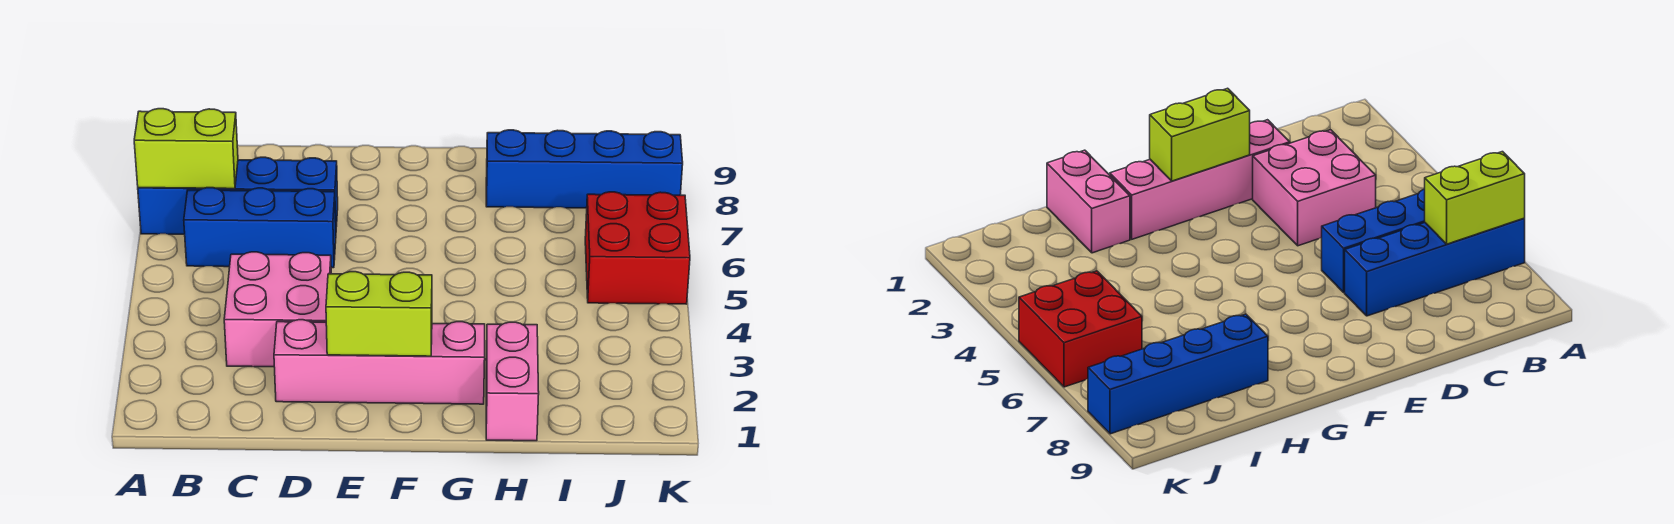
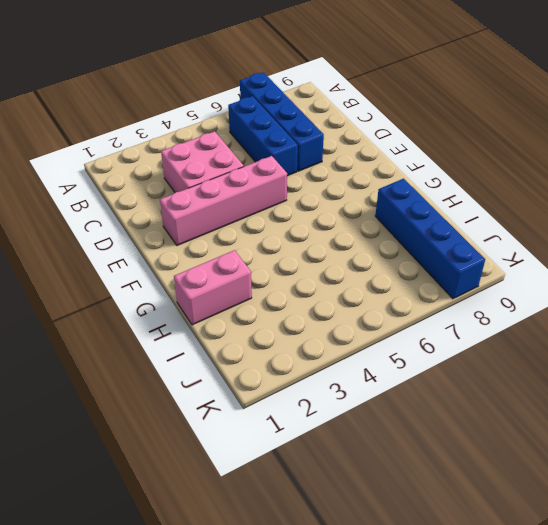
pink brick E2:E5 level 1 -> pink brick D2:G2 level 1
none -> red brick J5:K6 level 1
none -> lime brick A7:B7 level 2

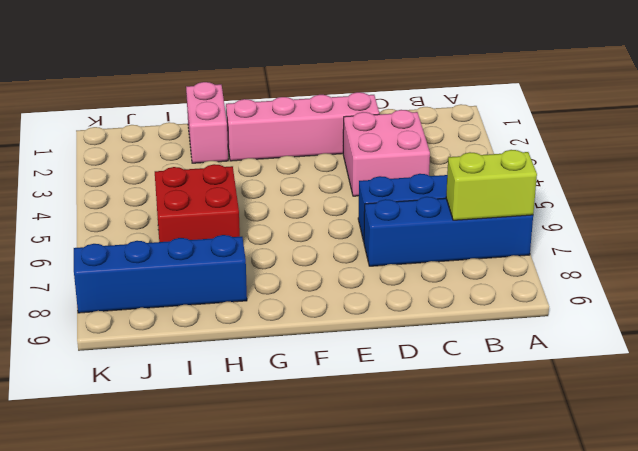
red brick H5:I6 level 1 -> red brick J5:K6 level 1
none -> lime brick E2:F2 level 2

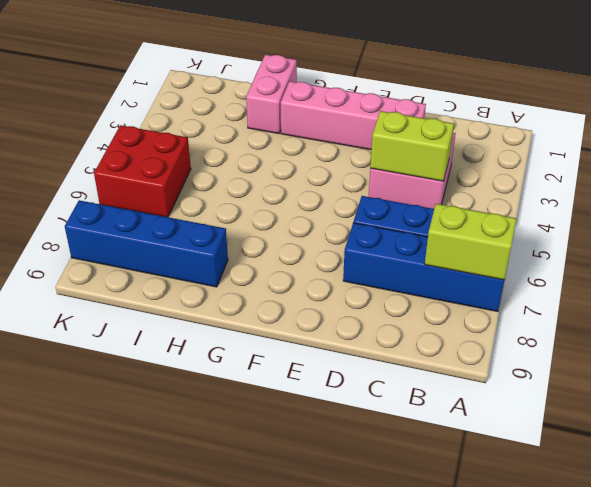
lime brick C4:D4 level 2 -> lime brick E2:F2 level 2

